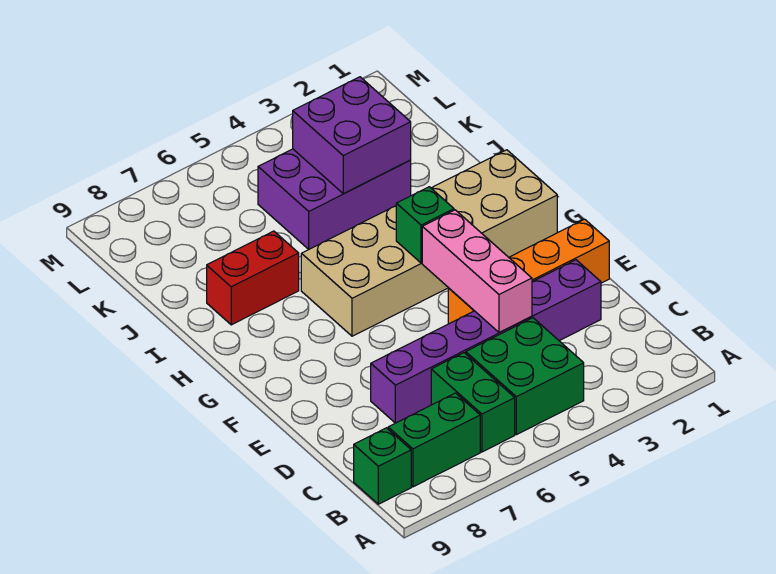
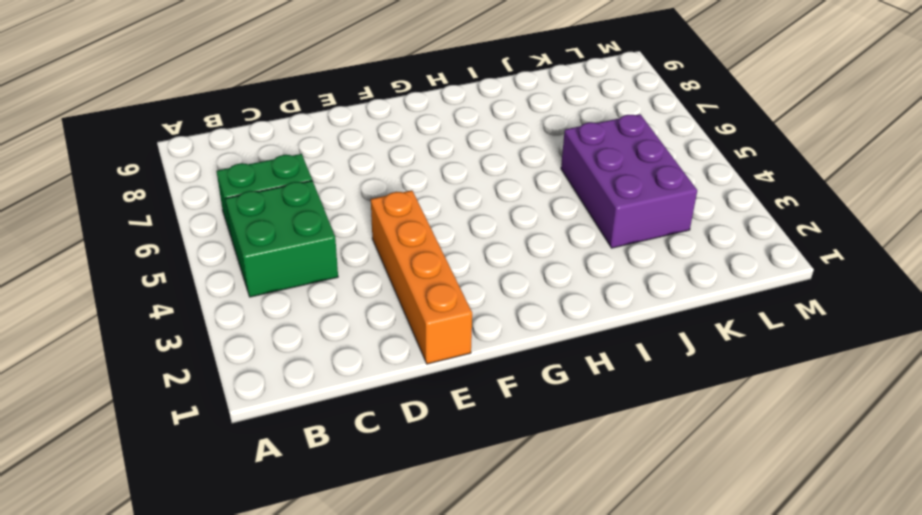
none -> green brick B7:B8 level 1
none -> green brick B9 level 1
none -> purple brick D2:D7 level 1

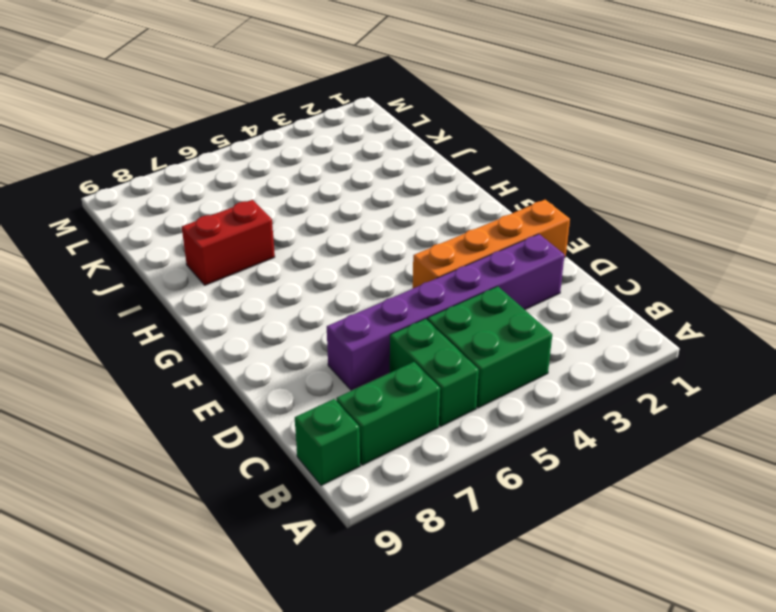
none -> tan brick G1:H6 level 1
none -> purple brick J3:K5 level 1
none -> pink brick D4:F4 level 2

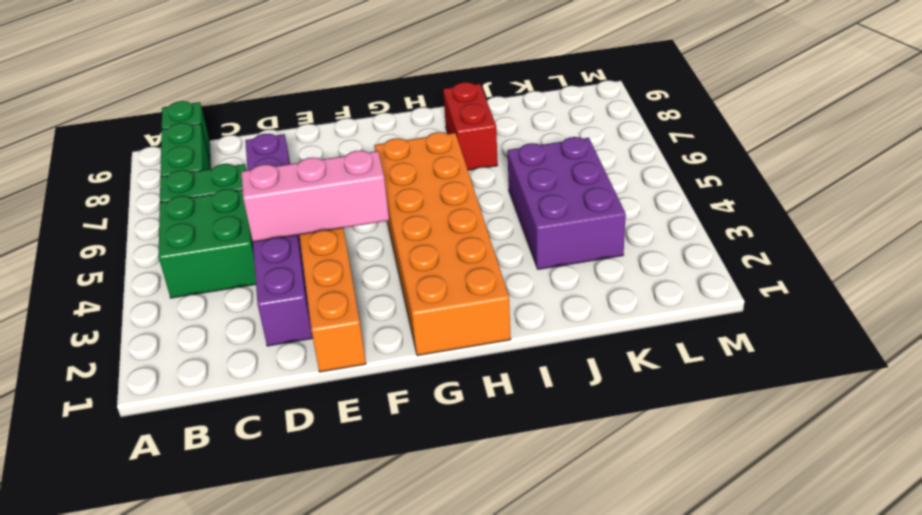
orange brick G1:H6 level 1 -> tan brick G1:H6 level 1
none -> green brick G4 level 2
none -> purple brick J3:K4 level 2

